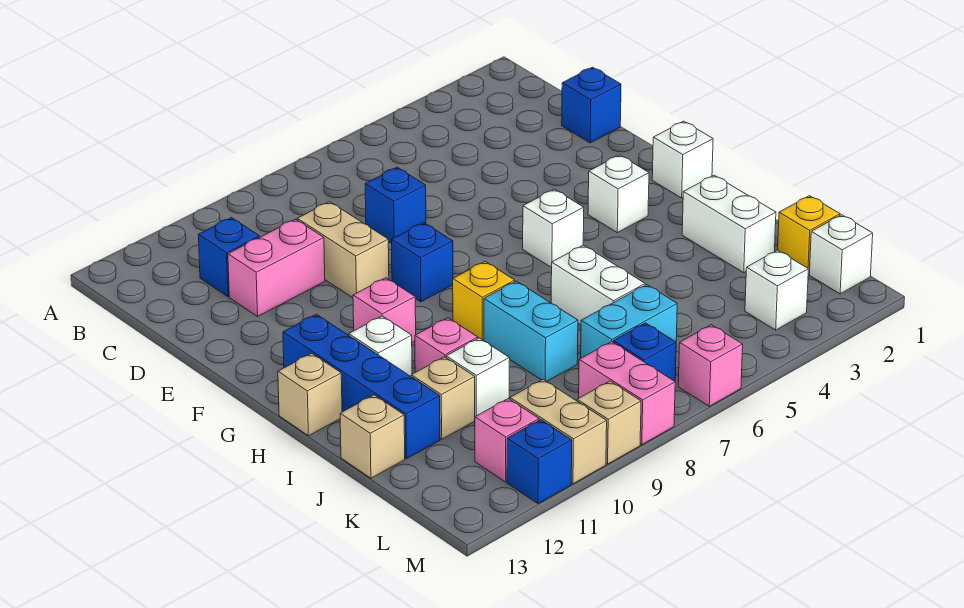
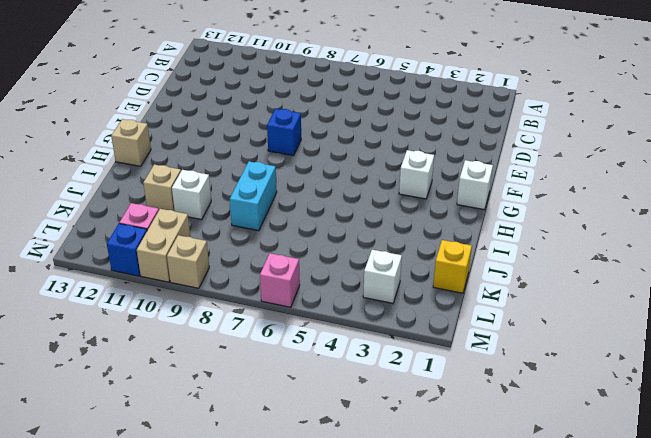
none -> blue brick C11 level 1
none -> blue brick D1 level 1
none -> blue brick D7 level 1
none -> tan brick D9:E9 level 1

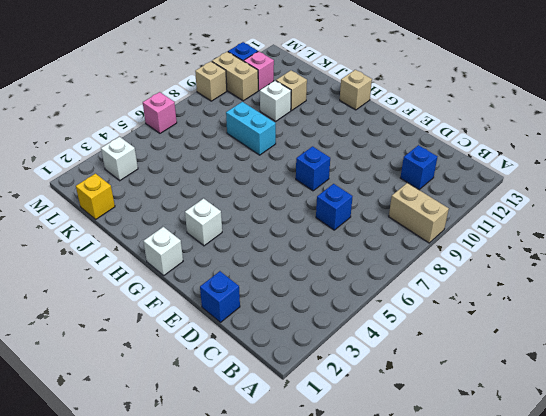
tan brick A9:B9 level 1 -> tan brick D9:E9 level 1
none -> pink brick D10:D11 level 1
none -> white brick G5 level 1
none -> pink brick G10 level 1
none -> blue brick G12:J12 level 1

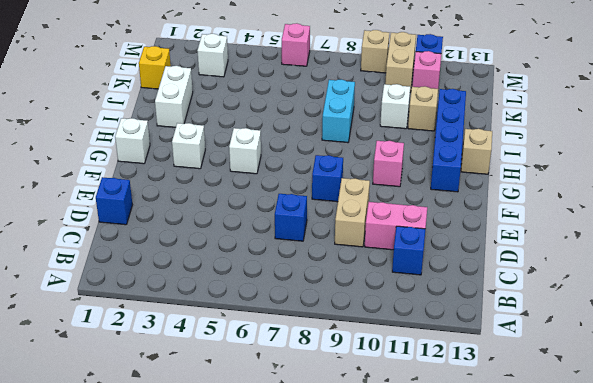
none -> yellow brick H8 level 1
none -> white brick H11 level 1
none -> white brick I6:J6 level 1
none -> pink brick I10 level 1

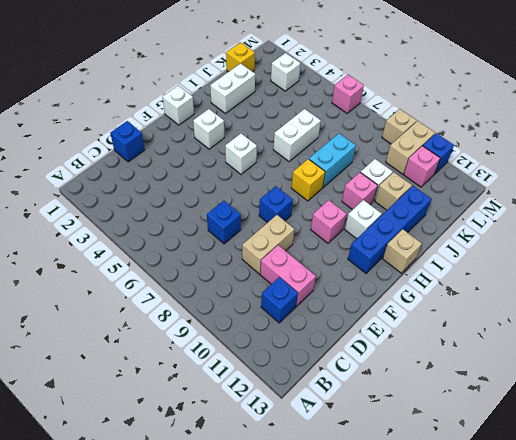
none -> tan brick J13 level 1
none -> cyan brick K6:K7 level 1
none -> white brick L1 level 1
none -> blue brick L7 level 1

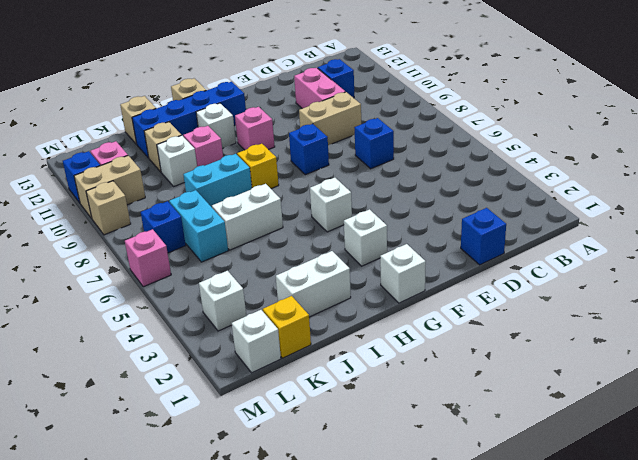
none -> pink brick L8:M8 level 1

